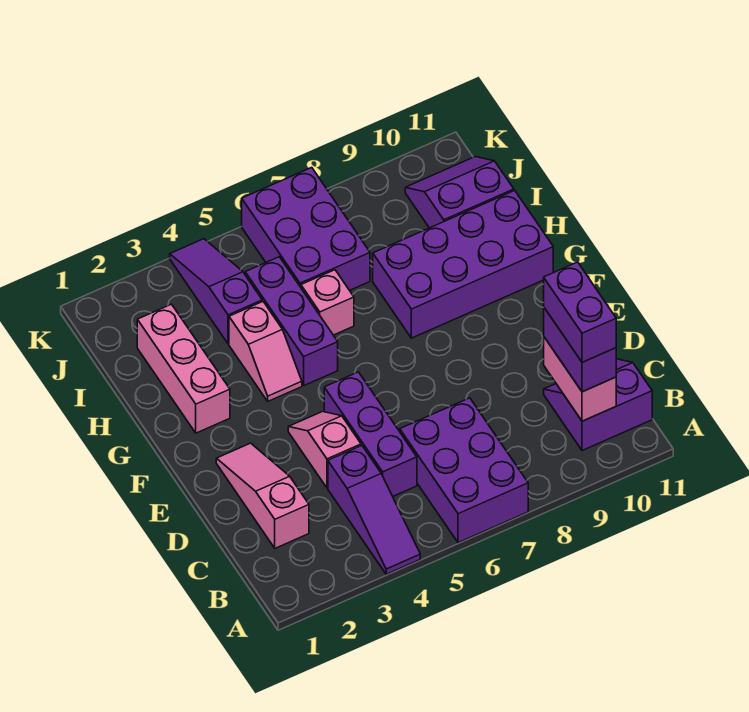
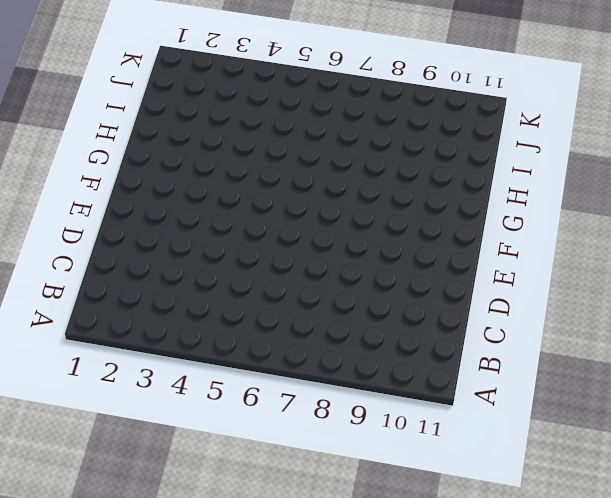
none -> purple slope A4:C4 level 1 top C
none -> purple brick A6:C7 level 1
none -> purple slope B10:C11 level 1 top B

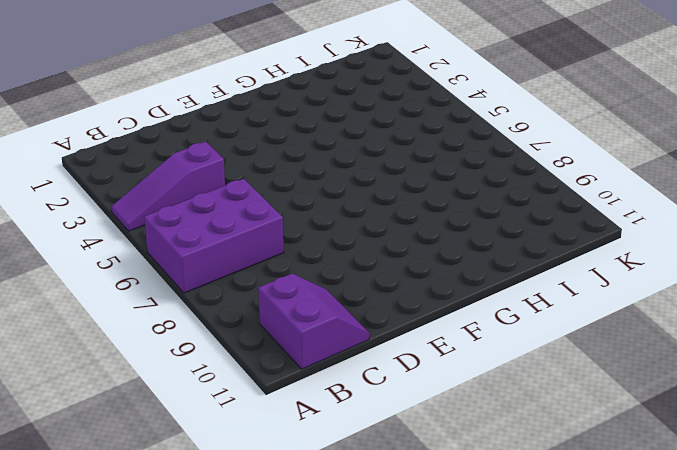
none -> pink slope C2:E2 level 1 top C
none -> purple brick C5:E5 level 1
none -> pink slope D4:E4 level 1 top D

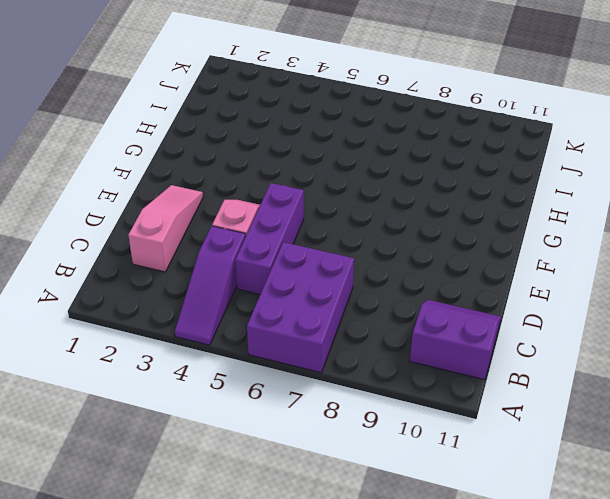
none -> pink brick G2:I2 level 1
none -> pink slope G4:H4 level 1 top H
none -> purple brick G5:I5 level 1

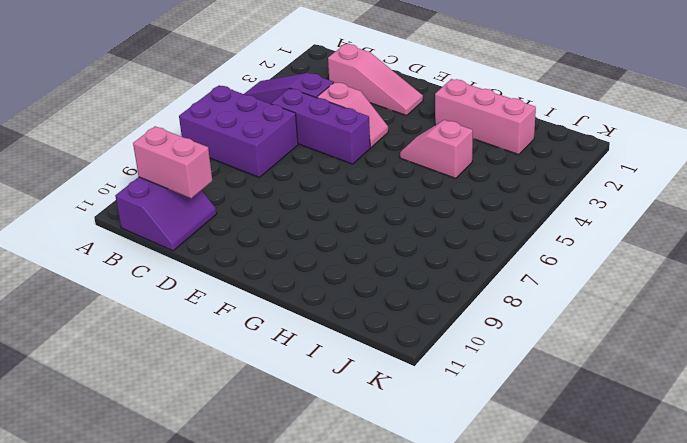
none -> purple brick G5:I5 level 1
none -> purple brick G8:H11 level 1
none -> pink brick H6 level 1

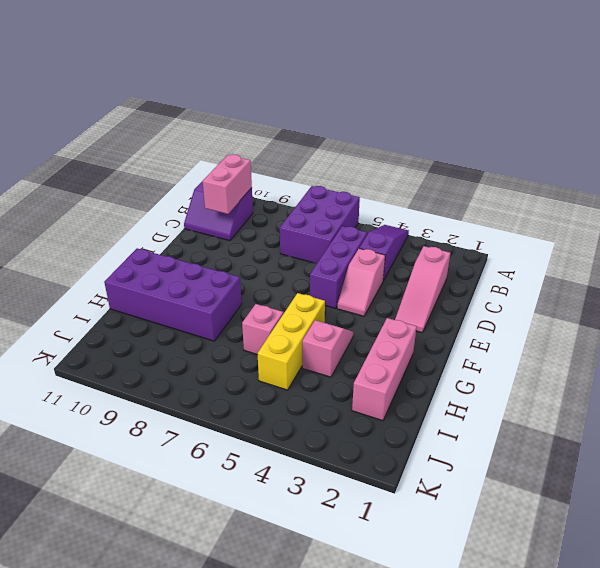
yellow brick G5:I5 level 1 -> purple brick G5:I5 level 1
none -> purple slope I4:K4 level 1 top I
none -> purple brick I6:K7 level 1
none -> purple slope I10:J11 level 1 top I

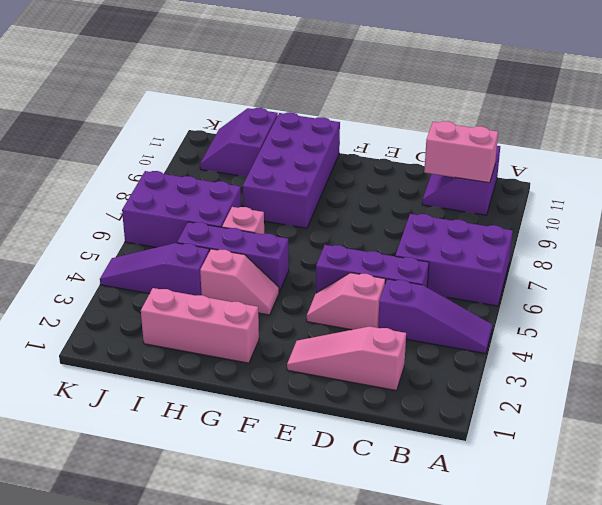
none -> purple brick B10:C10 level 3
none -> purple brick B10:C10 level 4

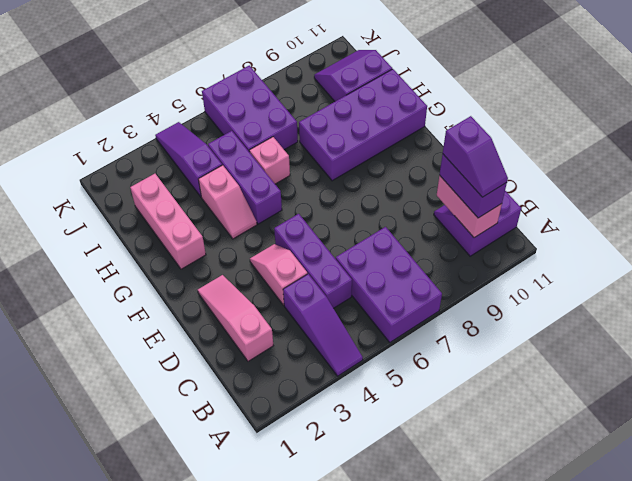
purple slope B10:C10 level 4 top C -> purple brick B10:C10 level 4

